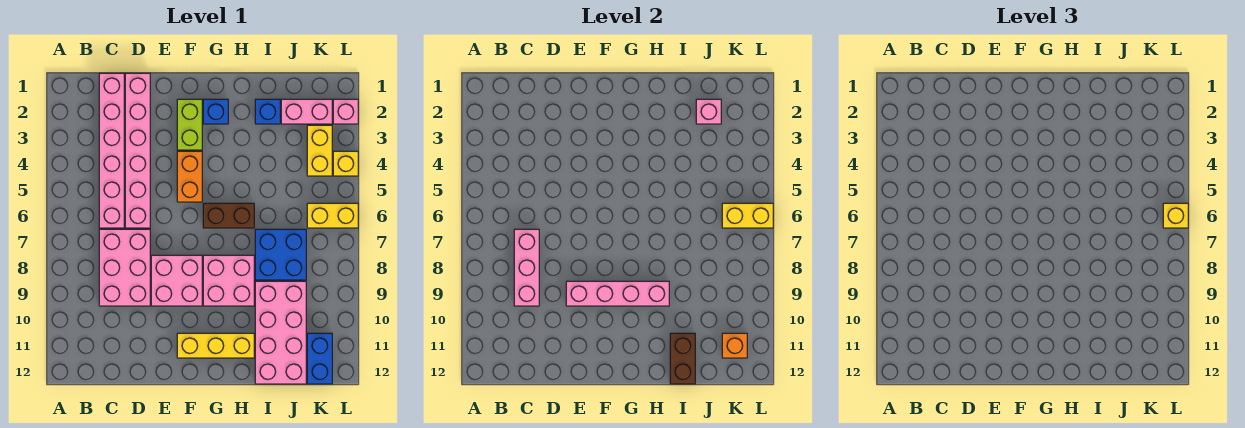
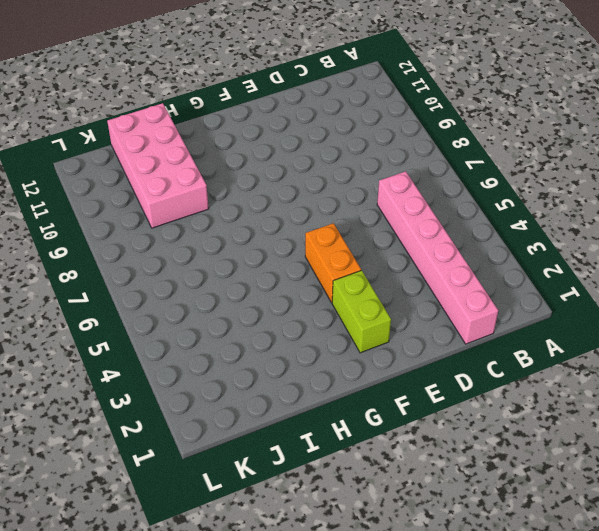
none -> pink brick C7:D9 level 1
none -> pink brick D1:D6 level 1
none -> pink brick E8:F9 level 1

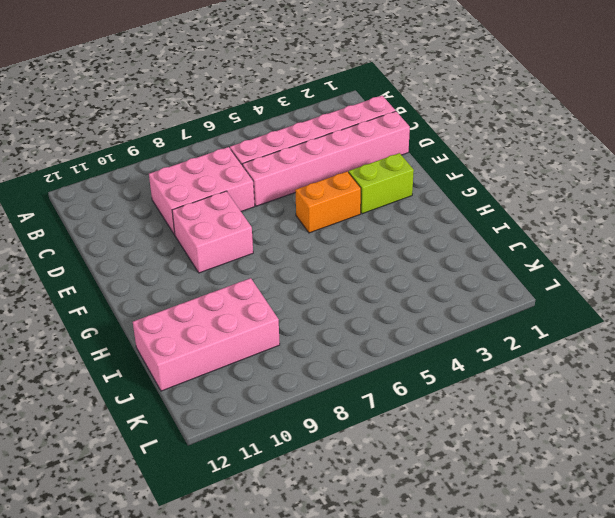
none -> yellow brick F11:H11 level 1
none -> blue brick G2 level 1
none -> brown brick G6:H6 level 1

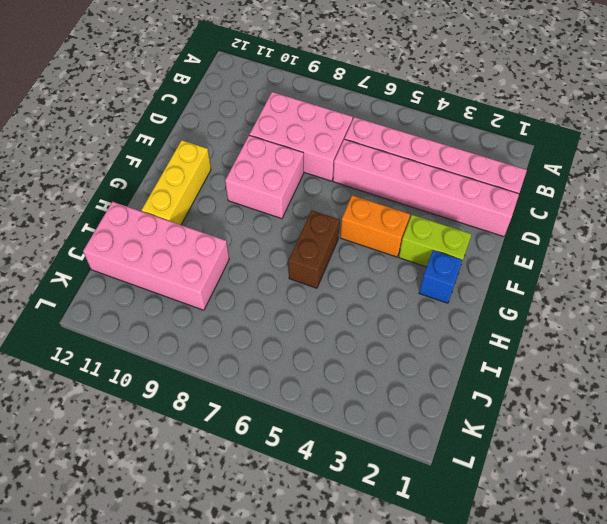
none -> pink brick G8:H9 level 1
none -> blue brick I2 level 1
none -> blue brick I7:J8 level 1

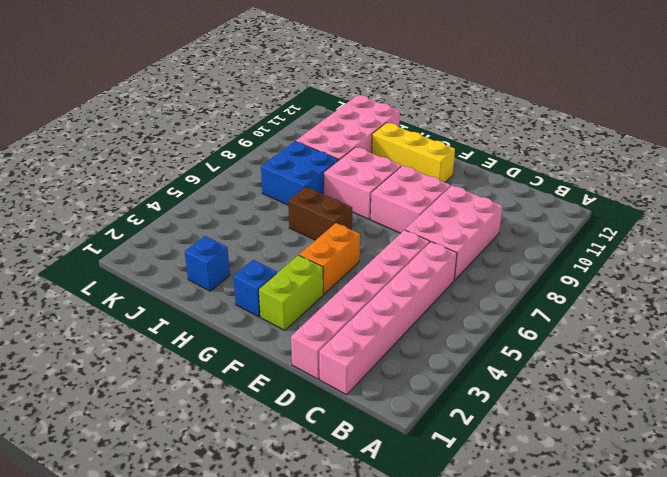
none -> pink brick J2:K2 level 1
none -> yellow brick K3:K4 level 1
none -> yellow brick K6:L6 level 1

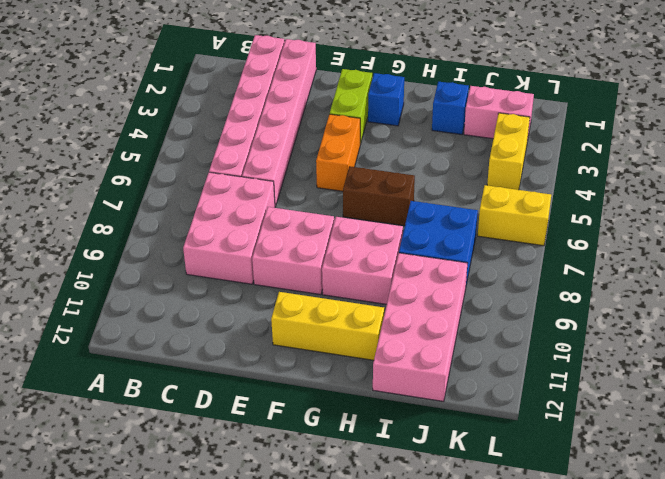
none -> blue brick K11:K12 level 1
none -> pink brick L2 level 1
none -> yellow brick L4 level 1

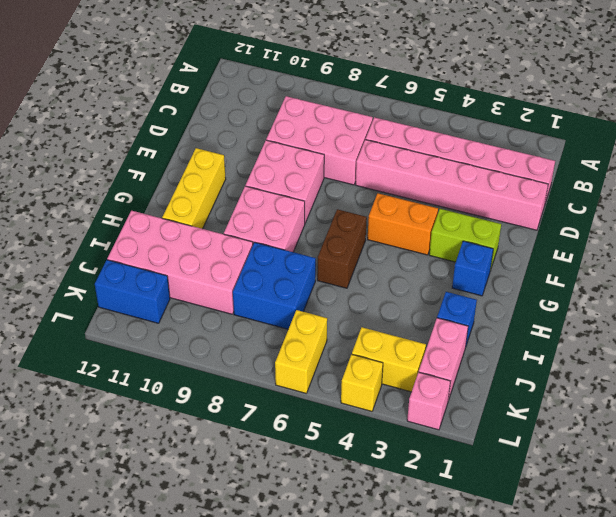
none -> pink brick C7:C9 level 2
none -> pink brick E9:H9 level 2
none -> brown brick I11:I12 level 2

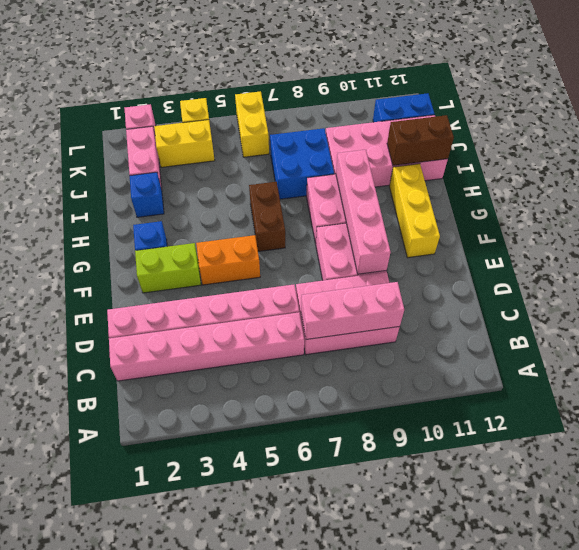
none -> pink brick J2 level 2
none -> yellow brick K6:L6 level 2
none -> orange brick K11 level 2

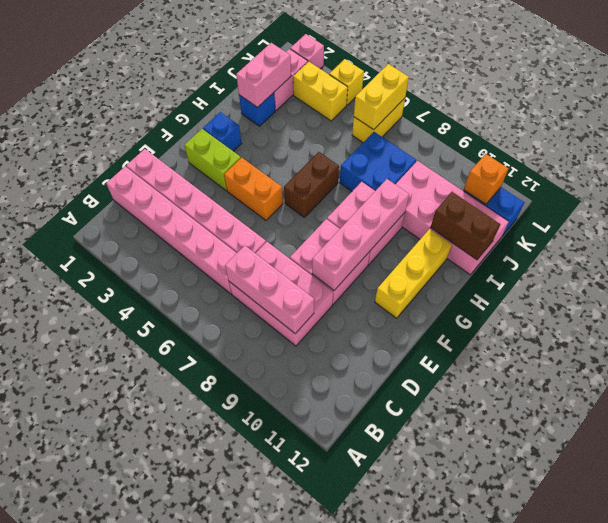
pink brick I2:J2 level 2 -> pink brick J2 level 2
none -> yellow brick L6 level 3

